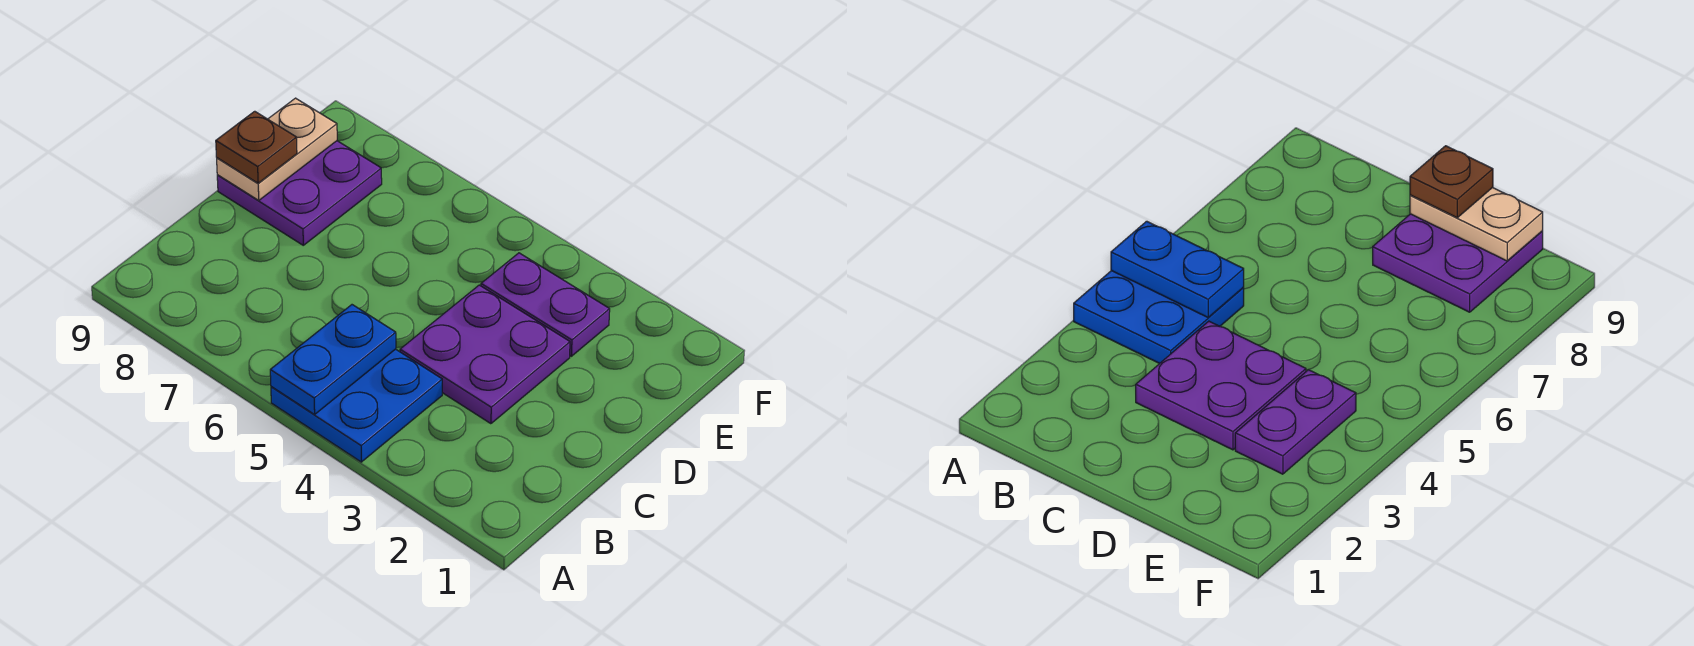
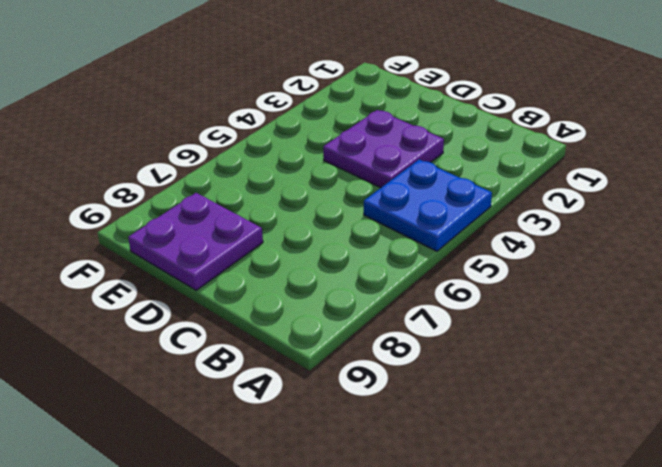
none -> purple plate E3:E4 level 1
none -> blue plate A5:B5 level 2

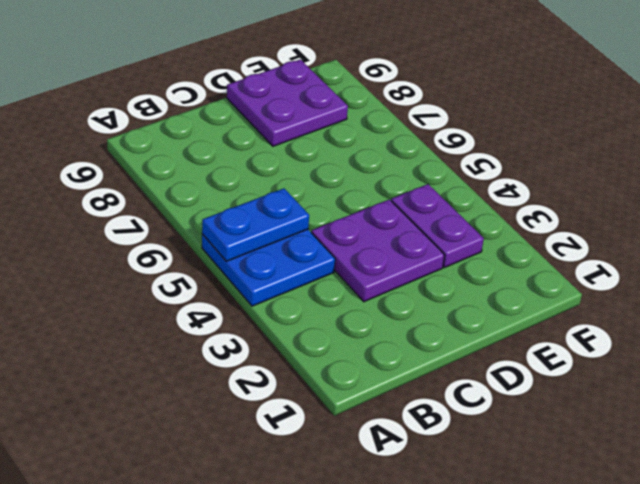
none -> tan plate D9:E9 level 2
none -> brown plate D9 level 3

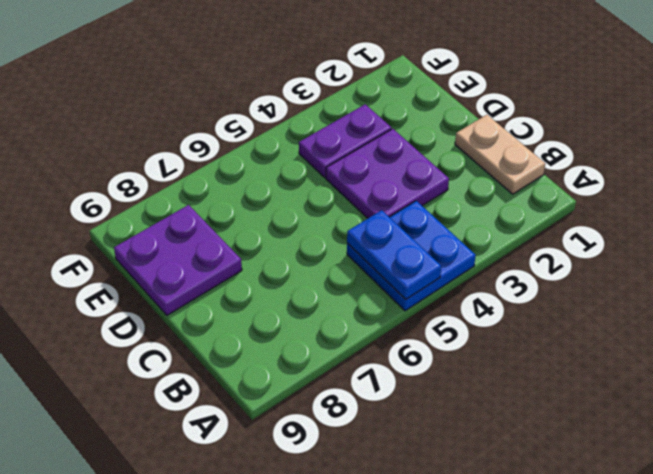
tan plate B1:C1 level 1 -> tan plate D9:E9 level 2
none -> brown plate D9 level 3

